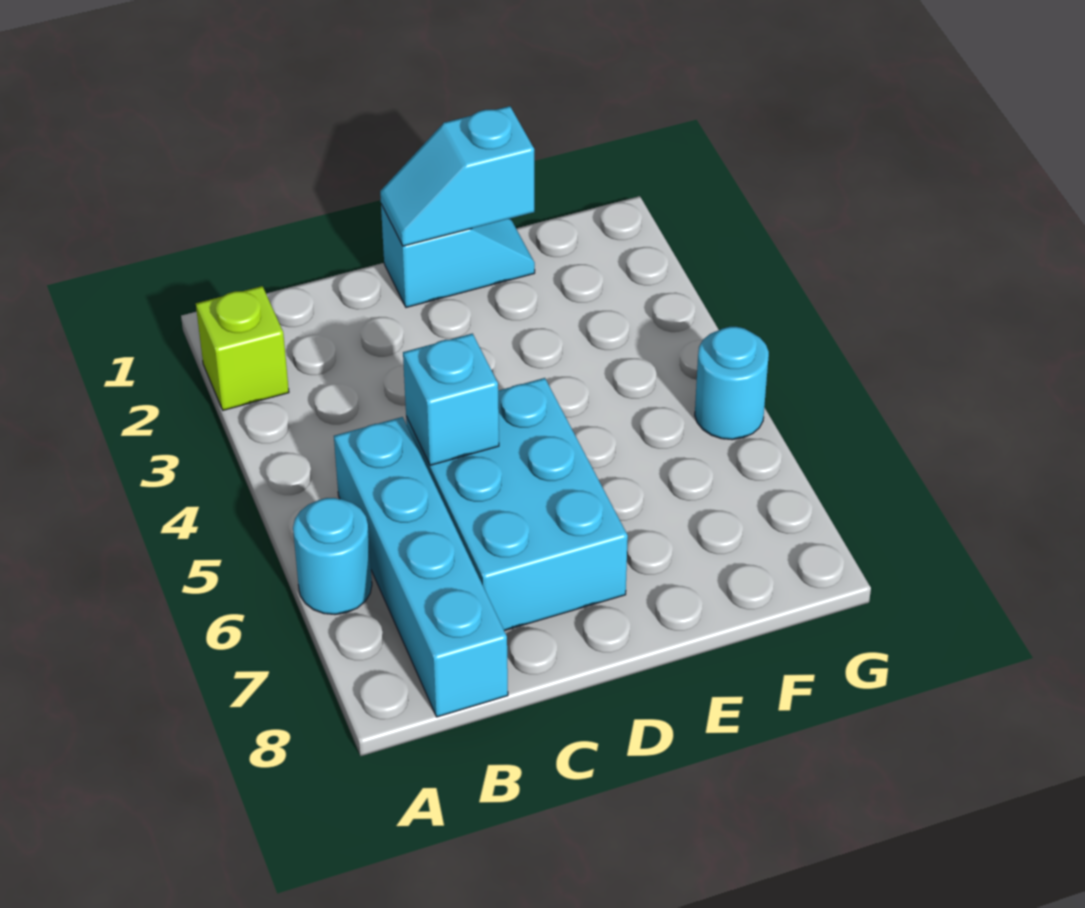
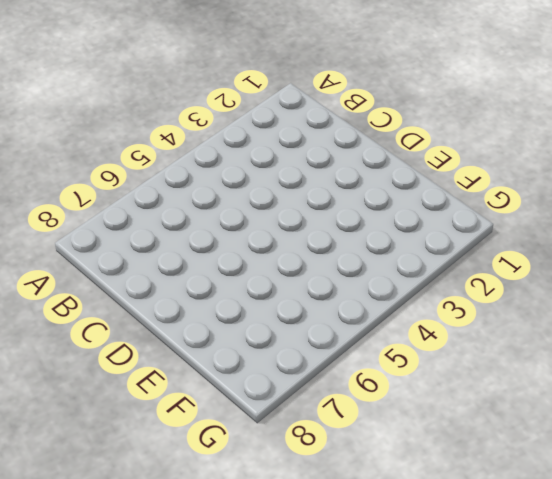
none -> lime brick A2 level 1
none -> cyan round brick A6 level 1

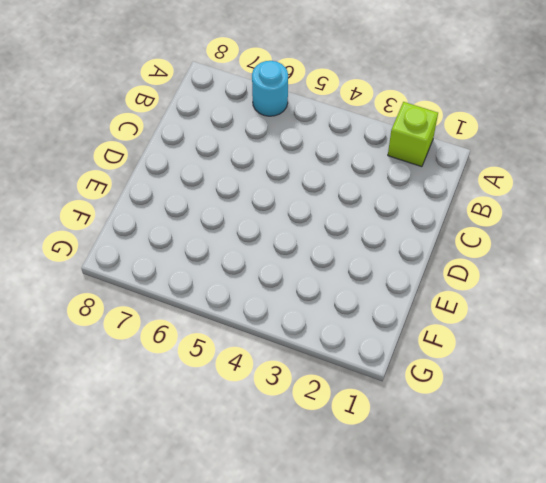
none -> cyan brick B5:B8 level 1
none -> cyan brick C5:D7 level 1

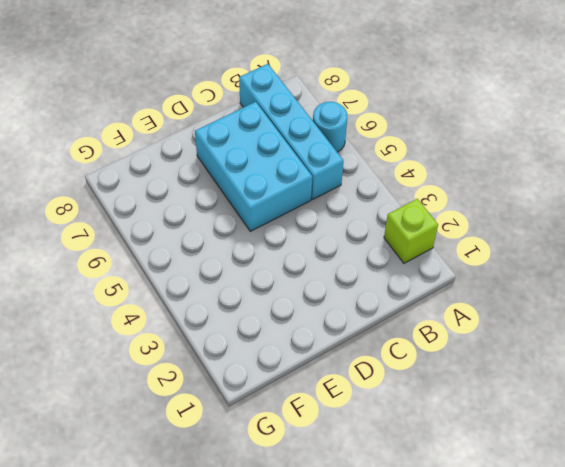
none -> cyan slope D1:E1 level 1 top D
none -> cyan round brick G5 level 1

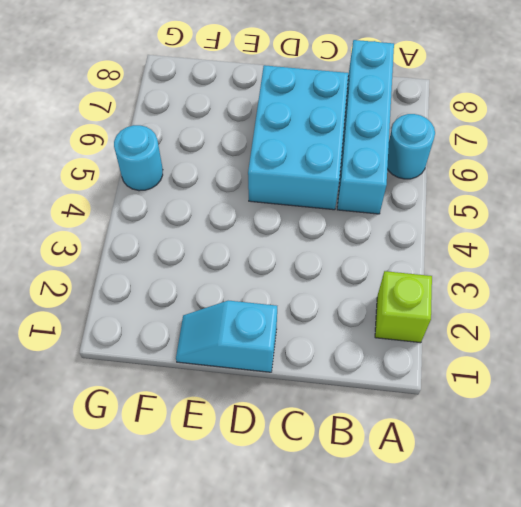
none -> cyan brick C5 level 2
none -> cyan slope D1:E1 level 2 top E

